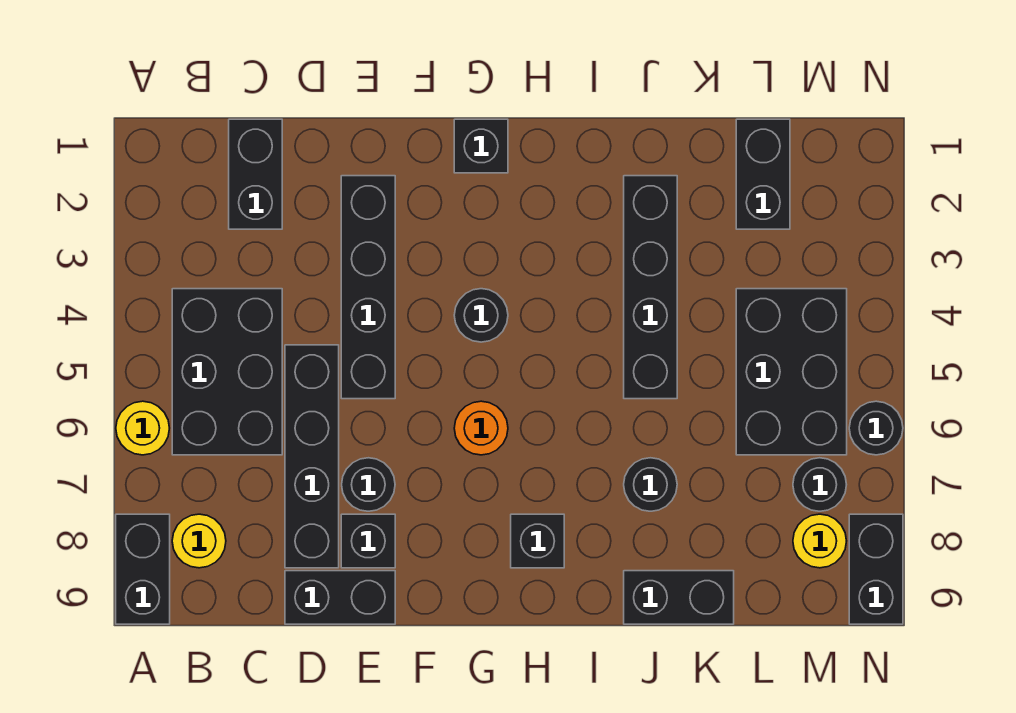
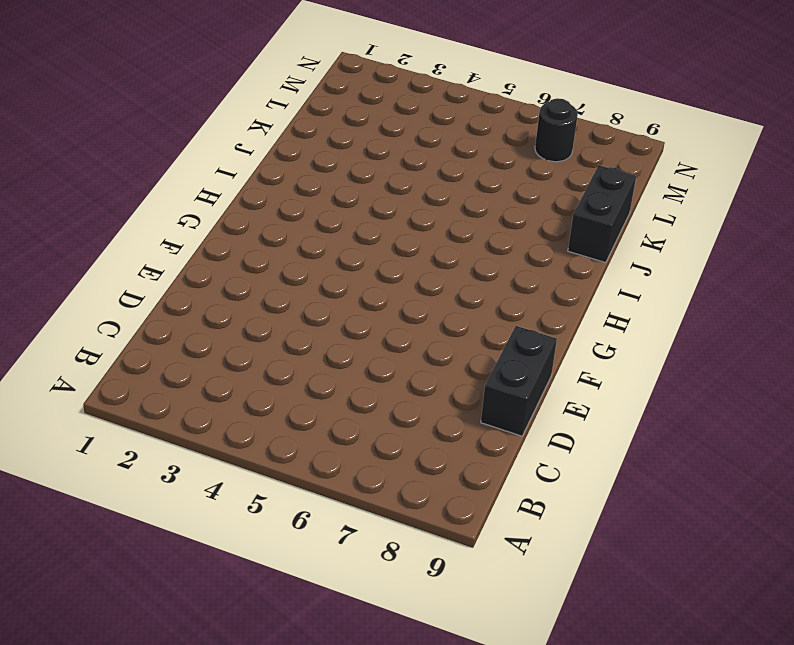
none -> yellow round brick A6 level 1
none -> black brick A8:A9 level 1
none -> black brick B4:C6 level 1

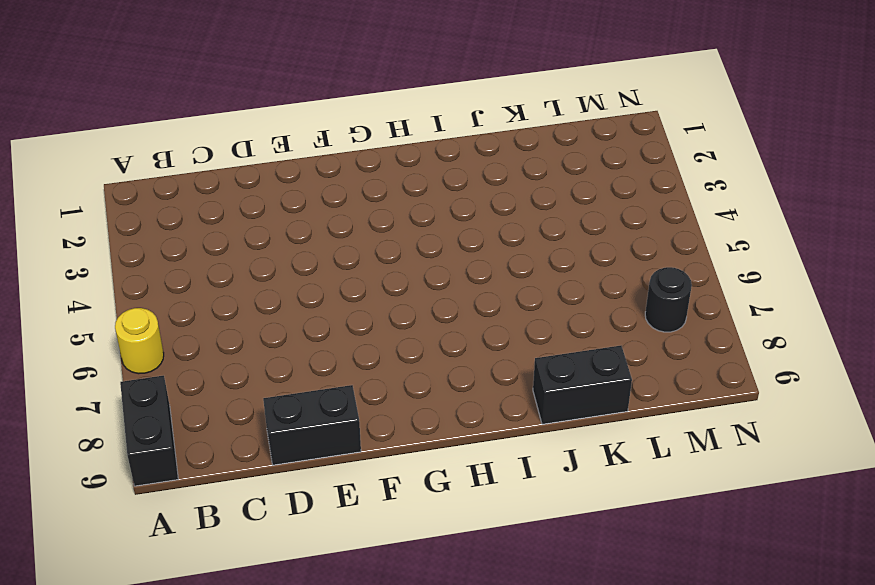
none -> black brick B4:C6 level 1
none -> yellow round brick B8 level 1
none -> black brick C1:C2 level 1

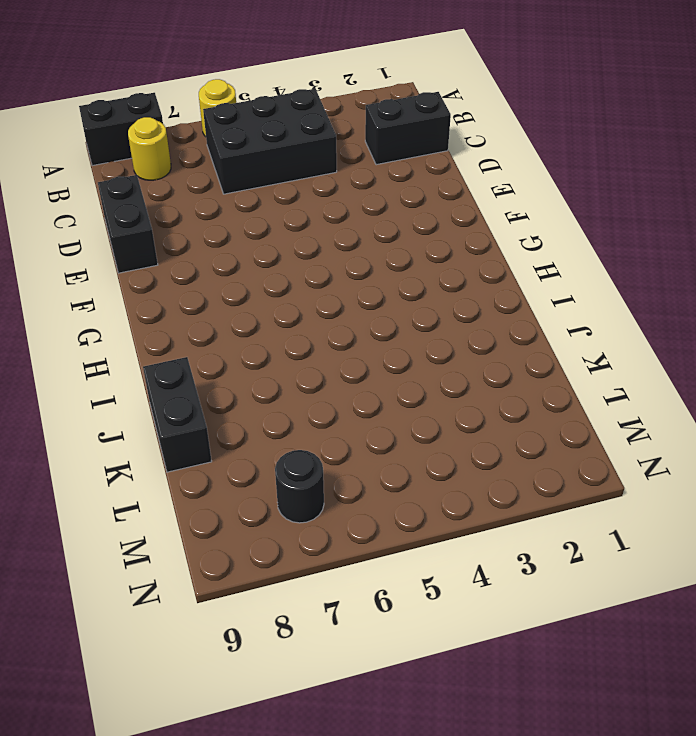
none -> black brick D5:D8 level 1
none -> black brick E2:E5 level 1
none -> black round brick E7 level 1

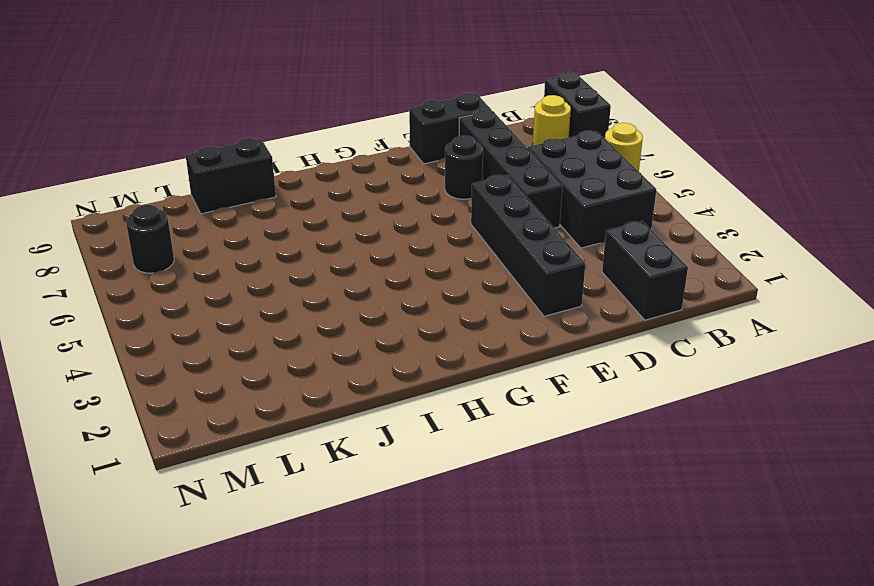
none -> black brick E8 level 1
none -> black brick G1 level 1
none -> black round brick G4 level 1

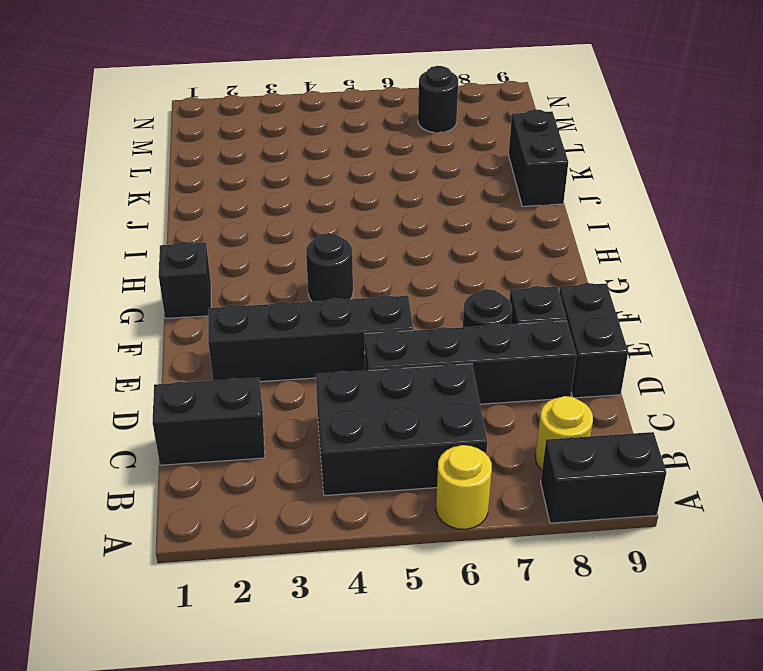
none -> orange round brick G6 level 1
none -> black brick H8 level 1
none -> black brick J2:J5 level 1

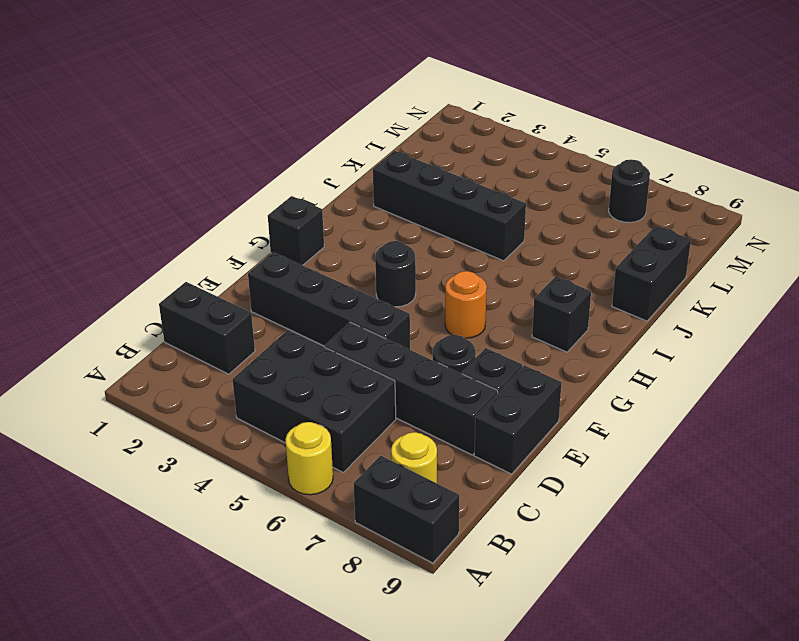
none -> black round brick J7 level 1
none -> black brick L1:L2 level 1
none -> black brick L4:M6 level 1

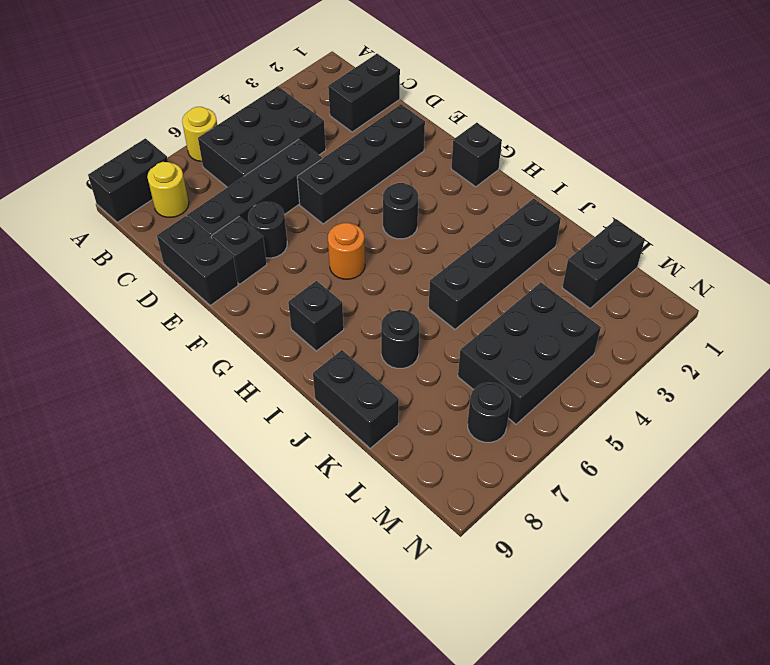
none -> yellow round brick M8 level 1
none -> black round brick N6 level 1
none -> black brick N8:N9 level 1

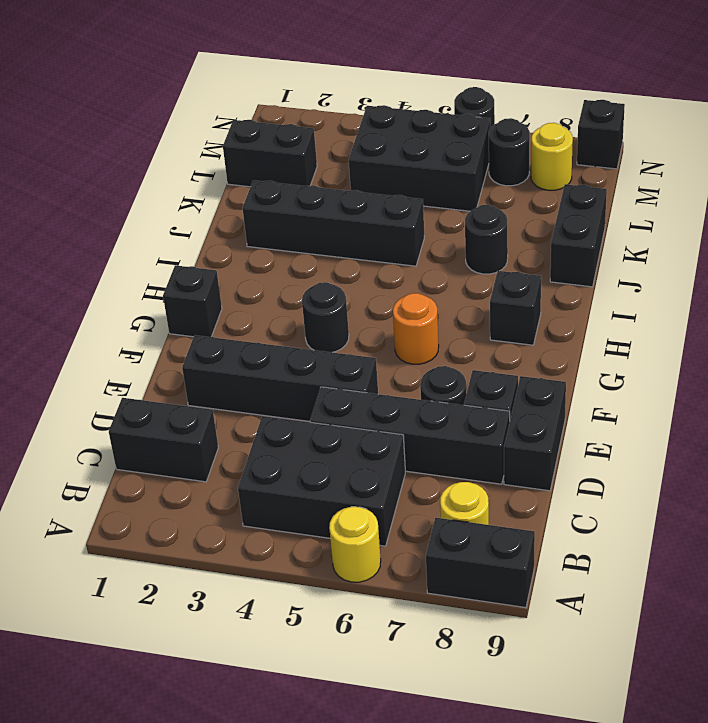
black brick N9 level 1 -> black brick N8:N9 level 1

